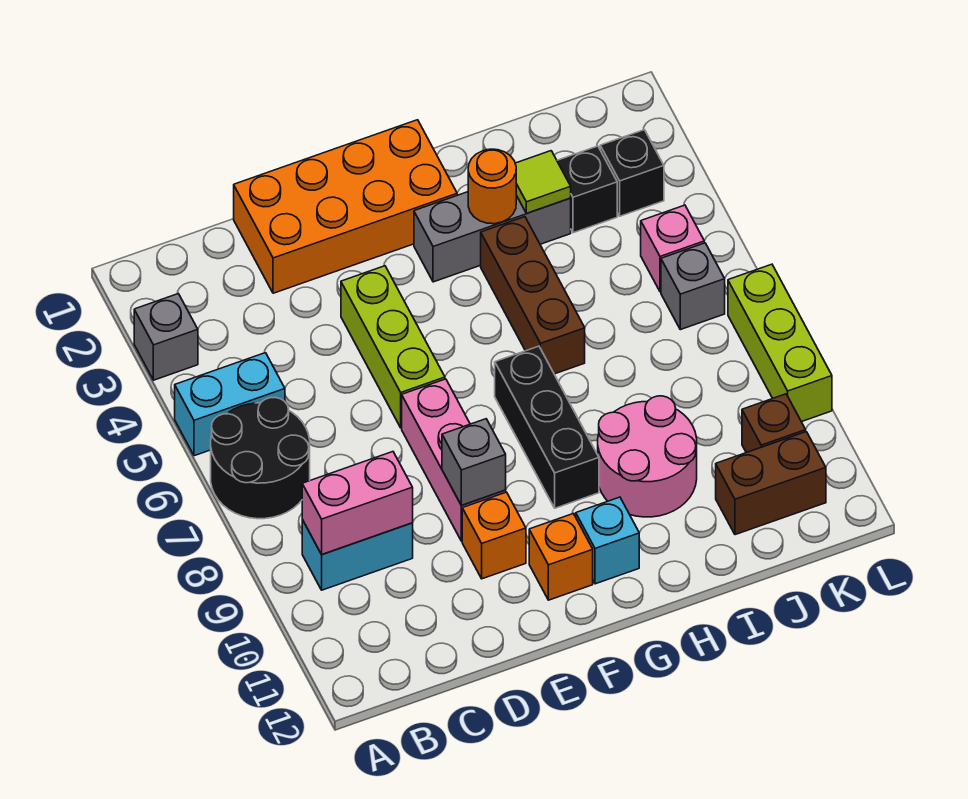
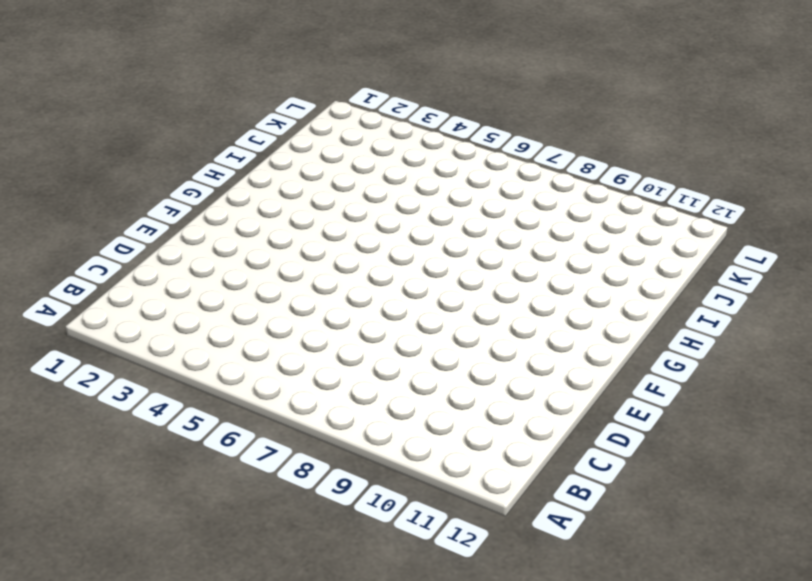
none -> grey brick A3 level 1
none -> cyan brick A5:B5 level 1
none -> black round brick A6:B7 level 1

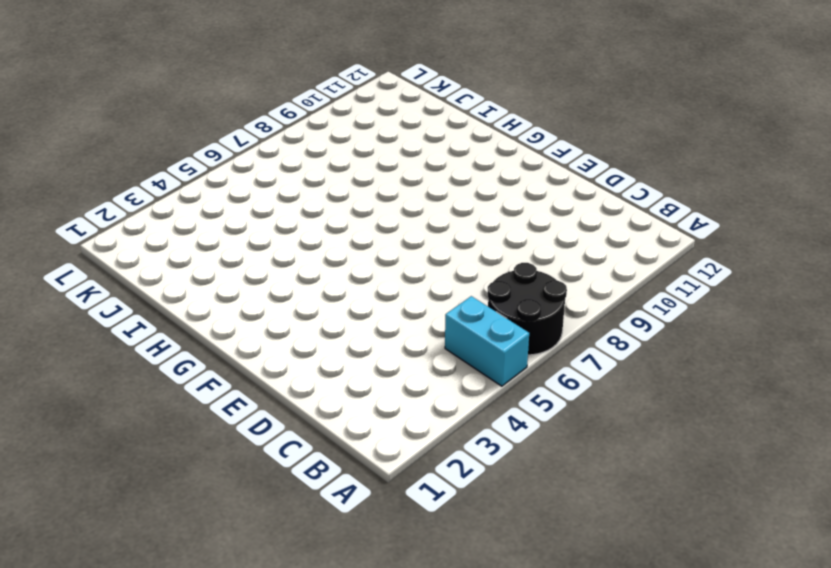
none -> grey brick A3 level 1
none -> cyan brick B9:C9 level 1
none -> orange brick D1:G2 level 1

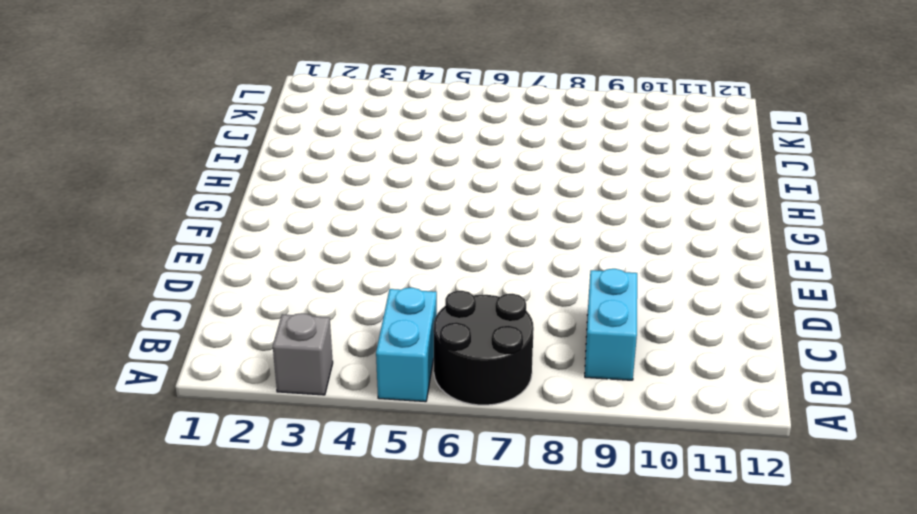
none -> orange brick D1:G2 level 1
none -> lime brick E4:E6 level 1
none -> pink brick E7:E9 level 1

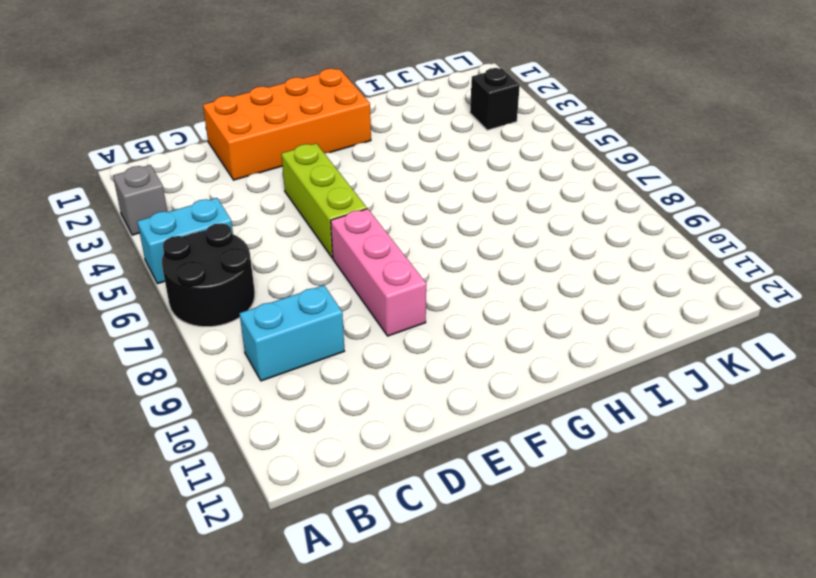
none -> orange brick E10 level 1
none -> orange brick F11 level 1
none -> grey brick G3:I3 level 1

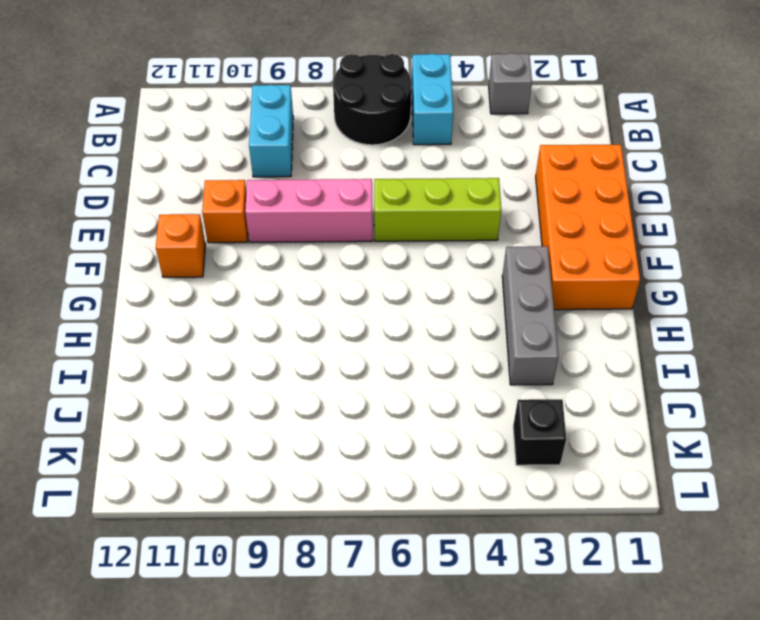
none -> black brick G7:G9 level 1
none -> cyan brick G11 level 1
none -> brown brick H4:H6 level 1

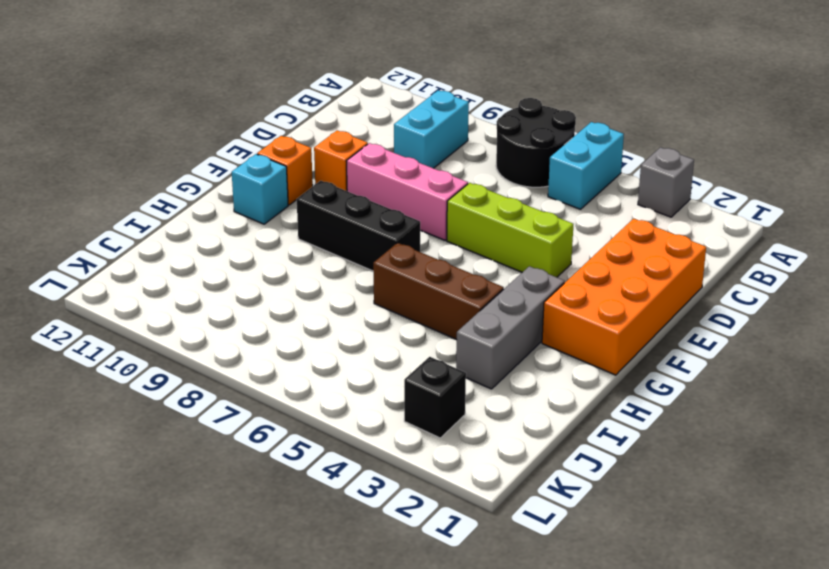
none -> pink round brick H9:I10 level 1
none -> black brick J3 level 1
none -> brown brick J11:K11 level 1

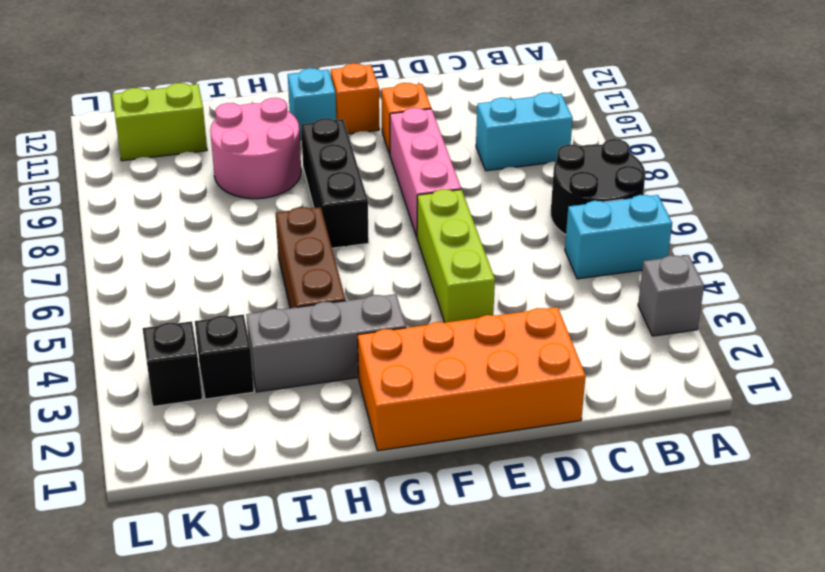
lime brick J11:K11 level 1 -> brown brick J11:K11 level 1
none -> pink brick K5 level 1
none -> grey brick K6 level 1
none -> brown brick K10 level 1

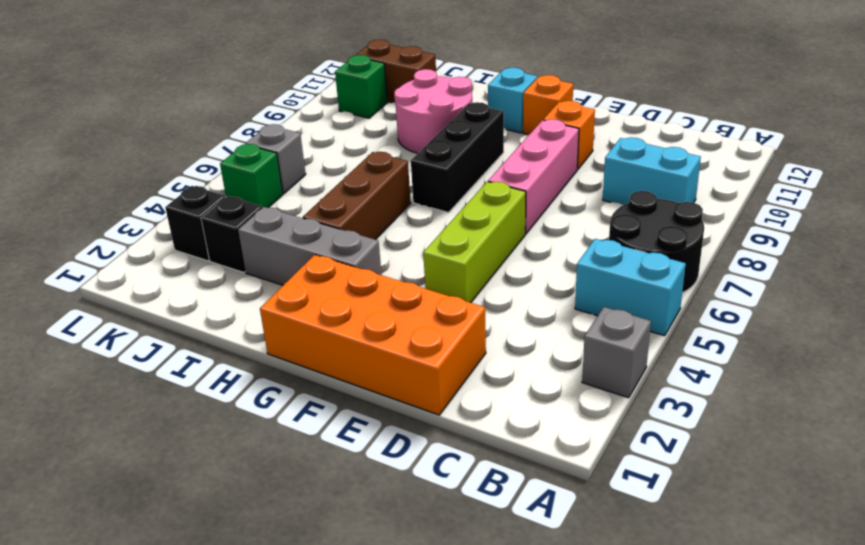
green brick K5 level 1 -> pink brick K5 level 1
green brick K10 level 1 -> brown brick K10 level 1
none -> lime brick L7:L9 level 1
none -> pink brick B9:C9 level 2
none -> grey brick E9 level 2

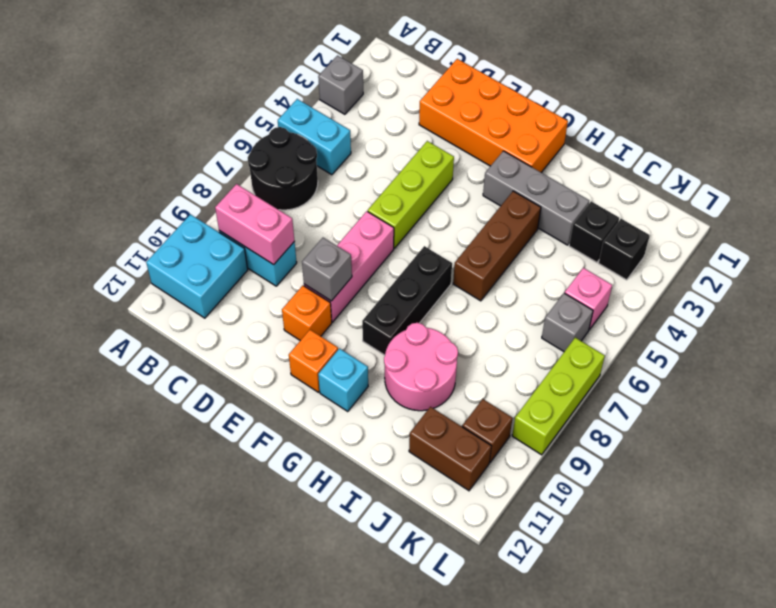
cyan brick A10:B11 level 1 -> none
none -> orange round brick H3 level 2
none -> lime tile I3 level 2

